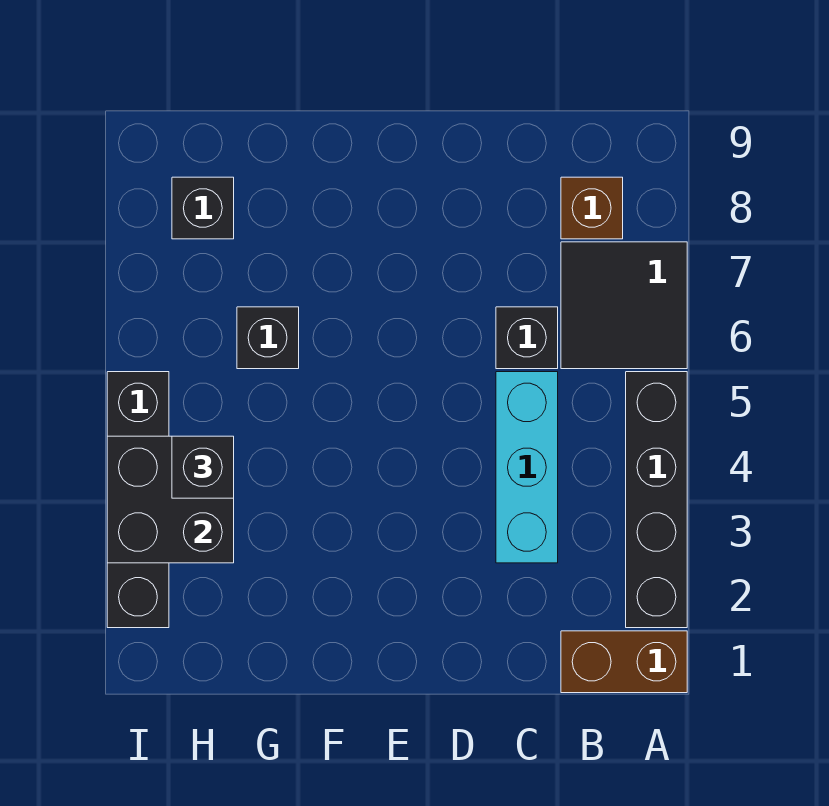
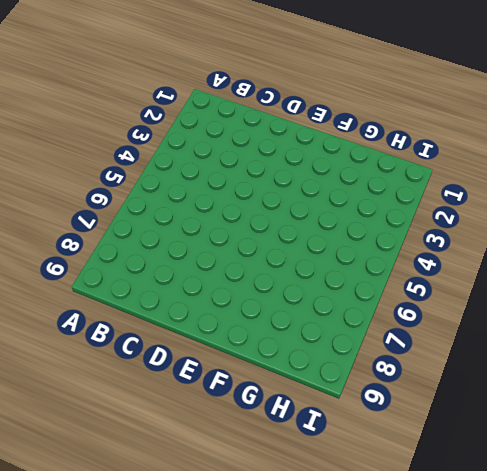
none -> brown brick A1:B1 level 1
none -> black brick A2:A5 level 1

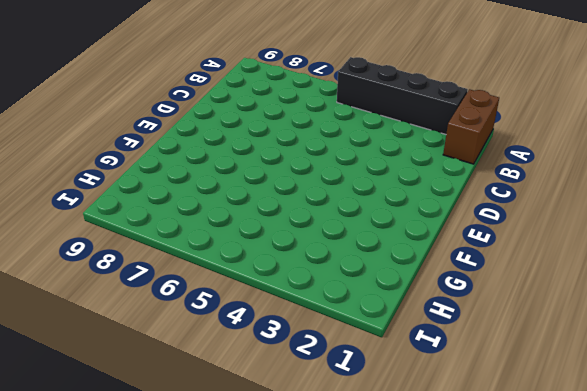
none -> black tile A6:B7 level 1
none -> brown brick B8 level 1

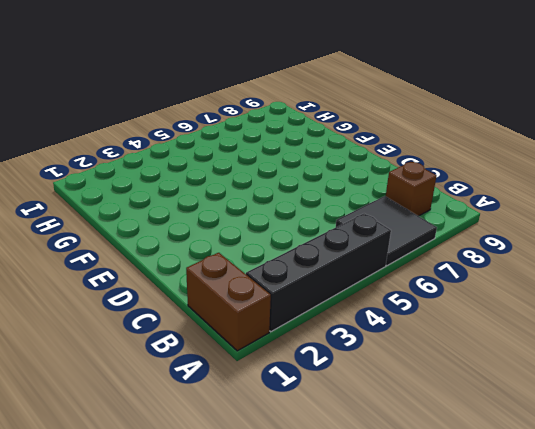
none -> cyan brick C3:C5 level 1
none -> black brick C6 level 1

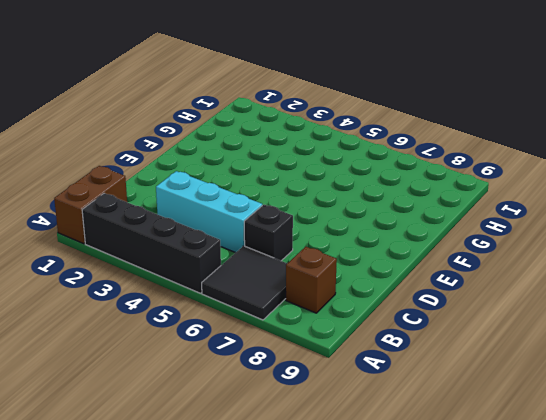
none -> black brick G6 level 1
none -> black brick H8 level 1

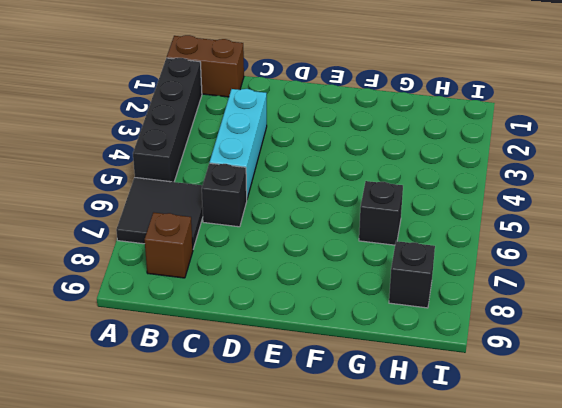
none -> black brick I2:I5 level 1
none -> black brick H3:I4 level 2

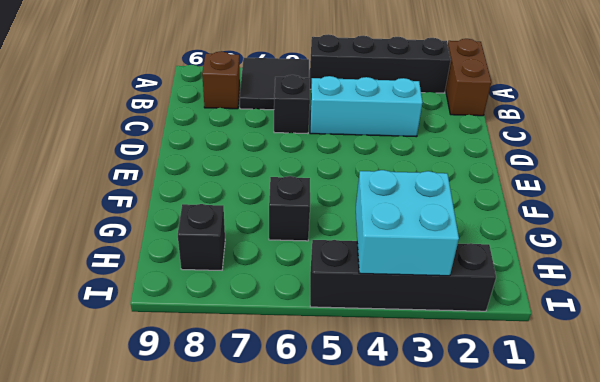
cyan brick H3:I4 level 2 -> black brick H3:I4 level 2
none -> black brick H4 level 3

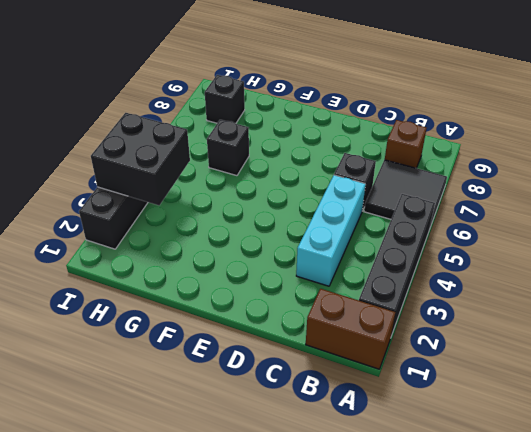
none -> black brick H4 level 3

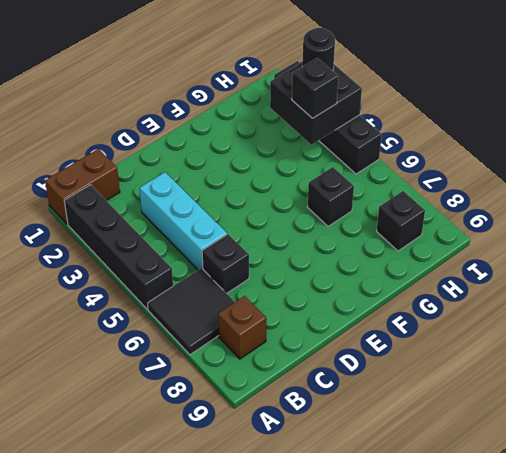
black round brick I3 level 3 -> none

